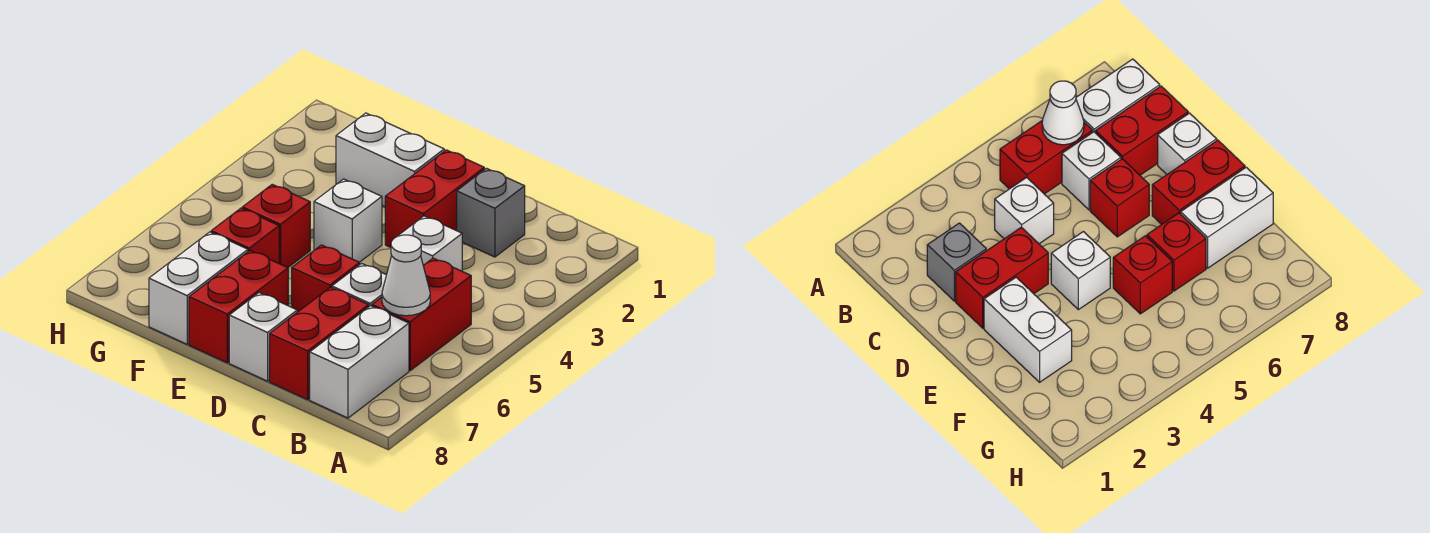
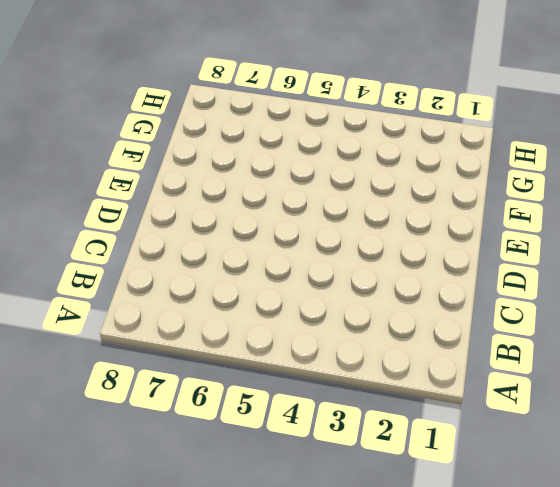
none -> red brick B5:B6 level 1
none -> white brick B7:B8 level 1
none -> grey brick C2 level 1

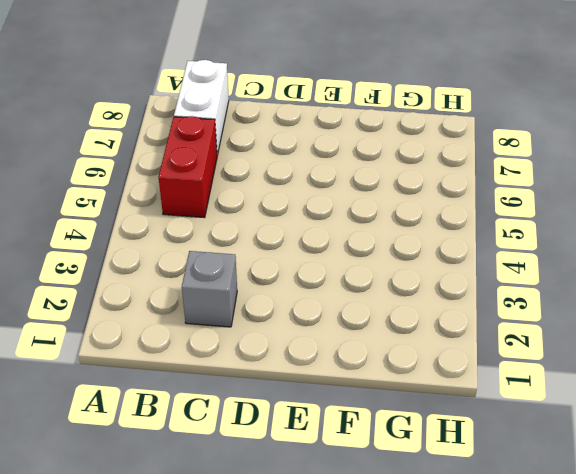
none -> white brick C4 level 1
none -> white brick C6 level 1
none -> red brick C7:C8 level 1

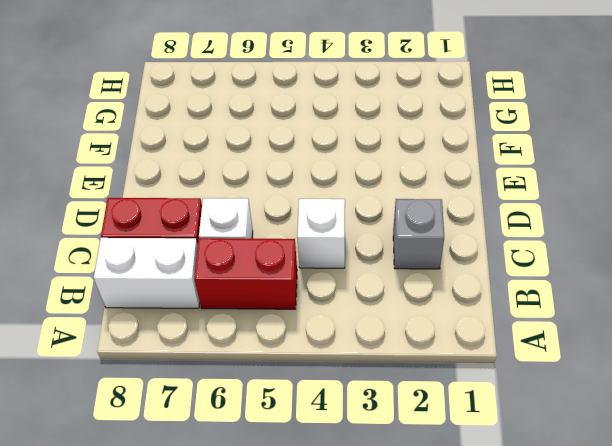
none -> red brick D2:D3 level 1
none -> red brick D6 level 1
none -> white brick D8 level 1

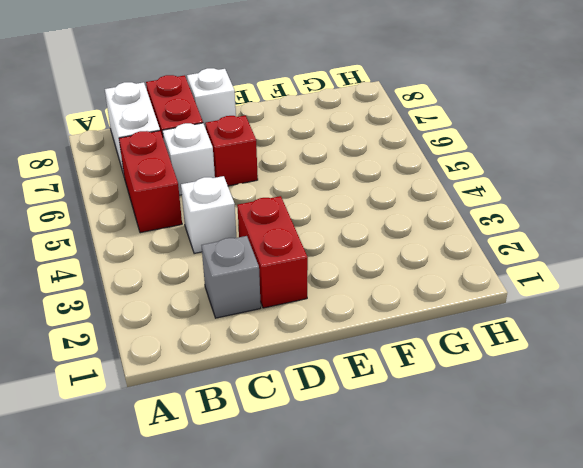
none -> white brick E2:F2 level 1
none -> white brick E4 level 1
none -> red brick E7:E8 level 1

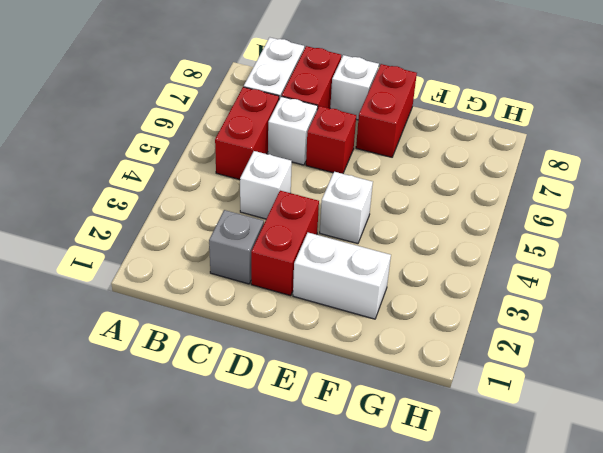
none -> red brick F5 level 1
none -> red brick F6 level 1
none -> white brick F7:F8 level 1

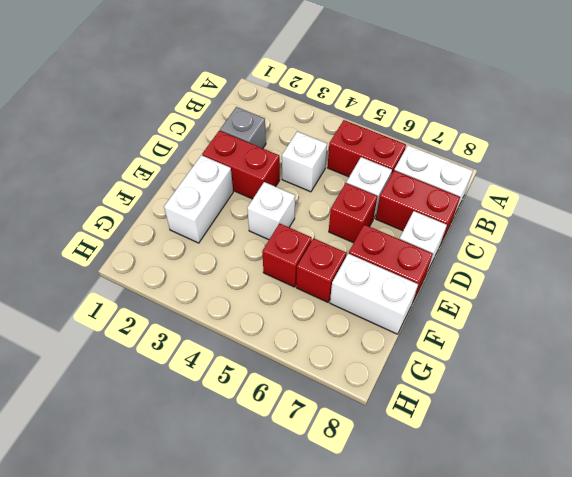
none -> white cone B6 level 2

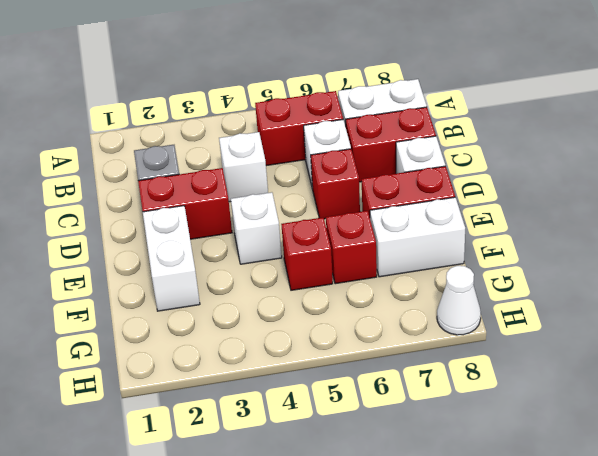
white cone H8 level 1 -> white cone B6 level 2

